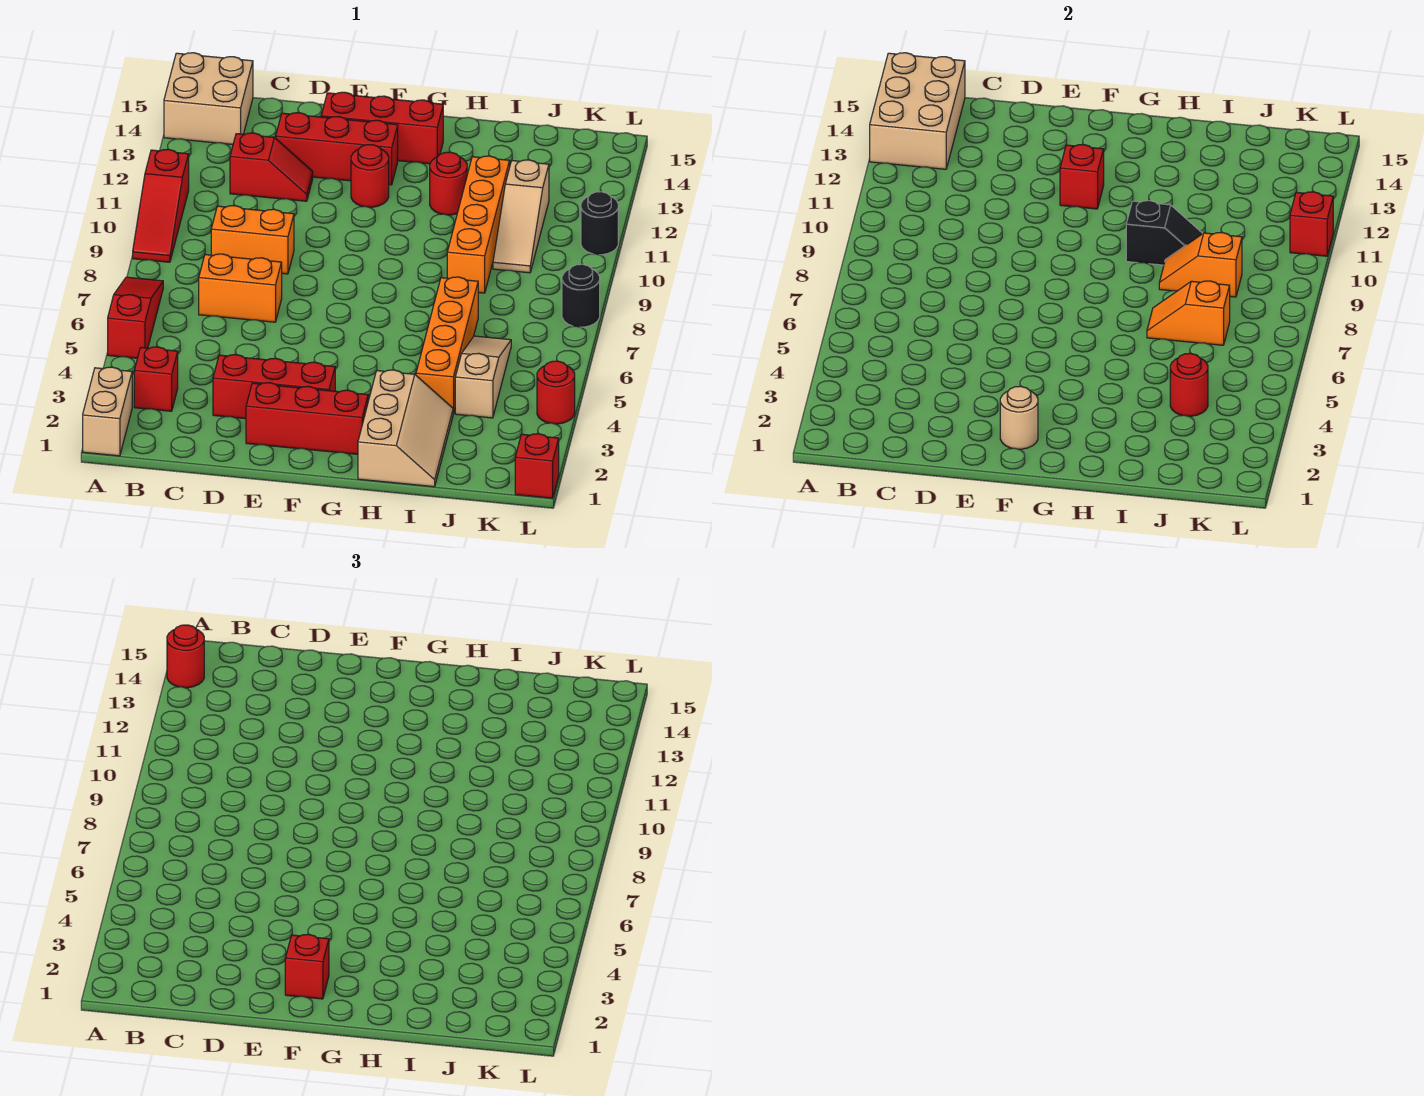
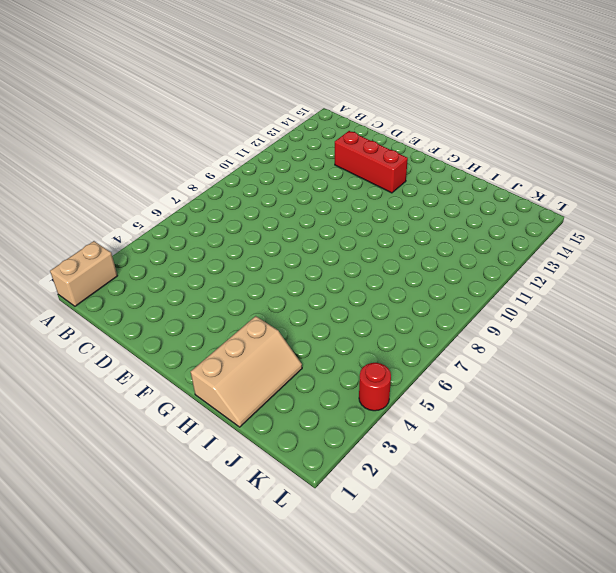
none -> red slope A5:A7 level 1 top 5
none -> red slope A9:A11 level 1 top 11
none -> tan brick A14:B15 level 1
none -> red brick B3 level 1

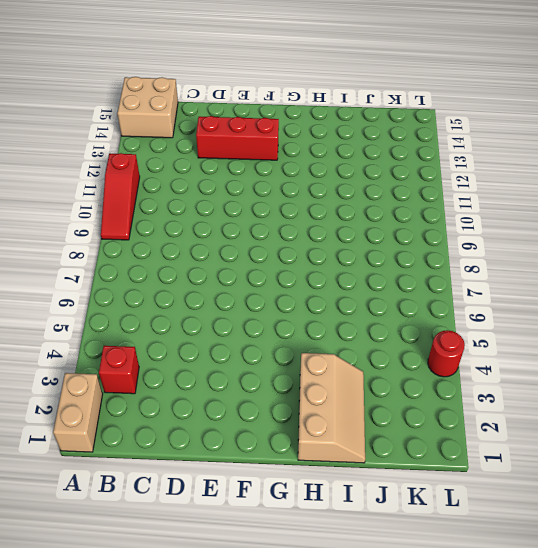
none -> red slope A5:A7 level 1 top 5
none -> orange brick C7:D7 level 1
none -> orange brick C9:D9 level 1
none -> red slope C12:D12 level 1 top C

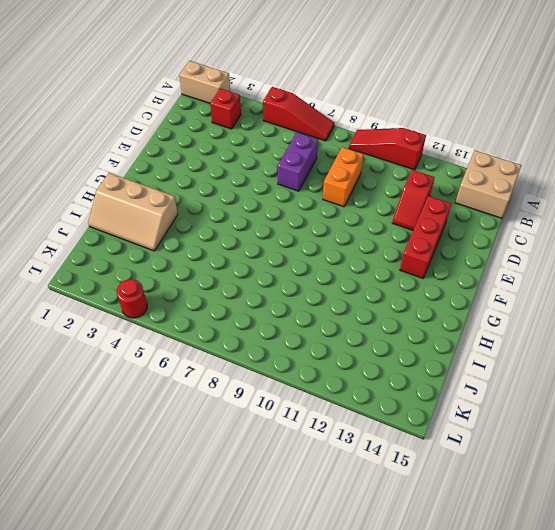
purple brick C7:D7 level 1 -> orange brick C7:D7 level 1
none -> red brick D3:F3 level 1
none -> red brick E2:G2 level 1
none -> red brick E14:G14 level 1
none -> red round brick F12 level 1

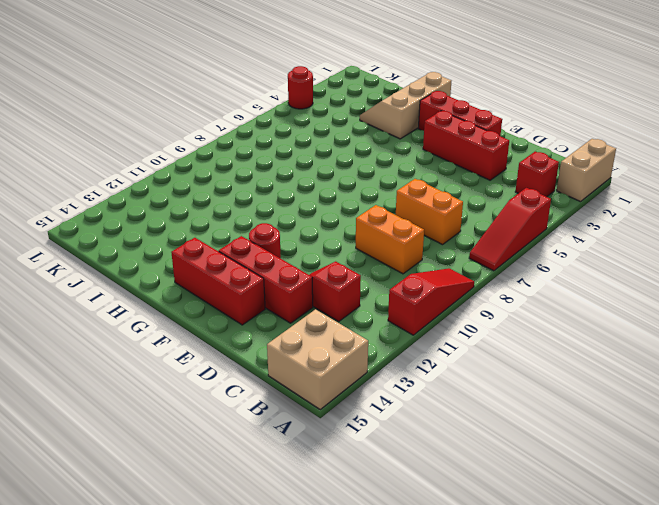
none -> red round brick H12 level 1
none -> orange brick I4:I7 level 1
none -> orange brick I9:I12 level 1
none -> tan slope J4:J6 level 1 top 4

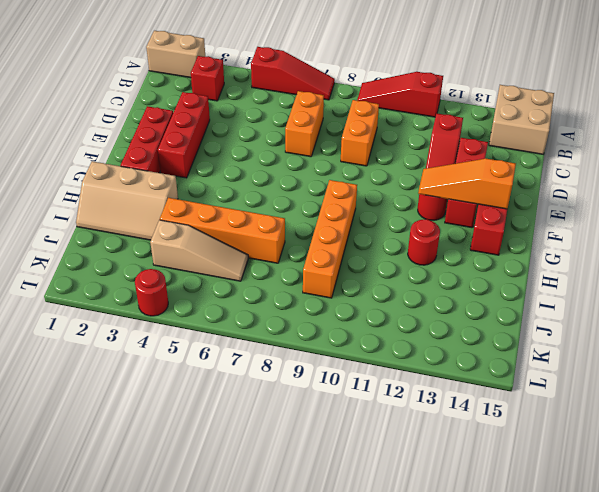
orange slope F12:F14 level 2 top 14 -> red brick F12 level 2
orange brick G9:J9 level 1 -> orange brick I9:I12 level 1
none -> tan slope J10:J12 level 1 top 12
none -> red brick L1 level 1
none -> black round brick L8 level 1
none -> black round brick L11 level 1

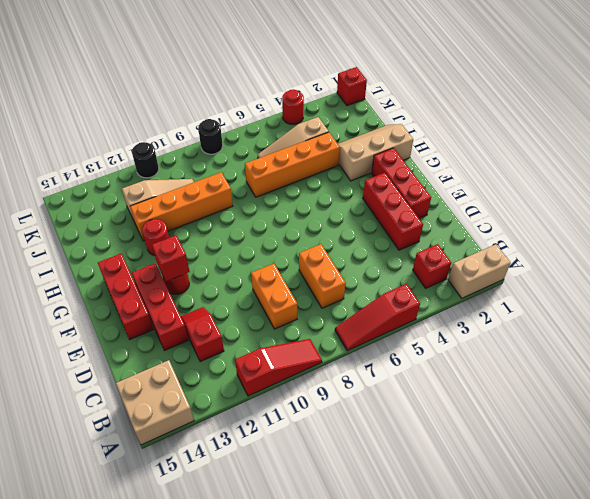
none -> tan brick A13:B15 level 2
none -> tan round brick F2 level 2
none -> black slope H10:I10 level 2 top H
none -> orange slope I7:J7 level 2 top J

